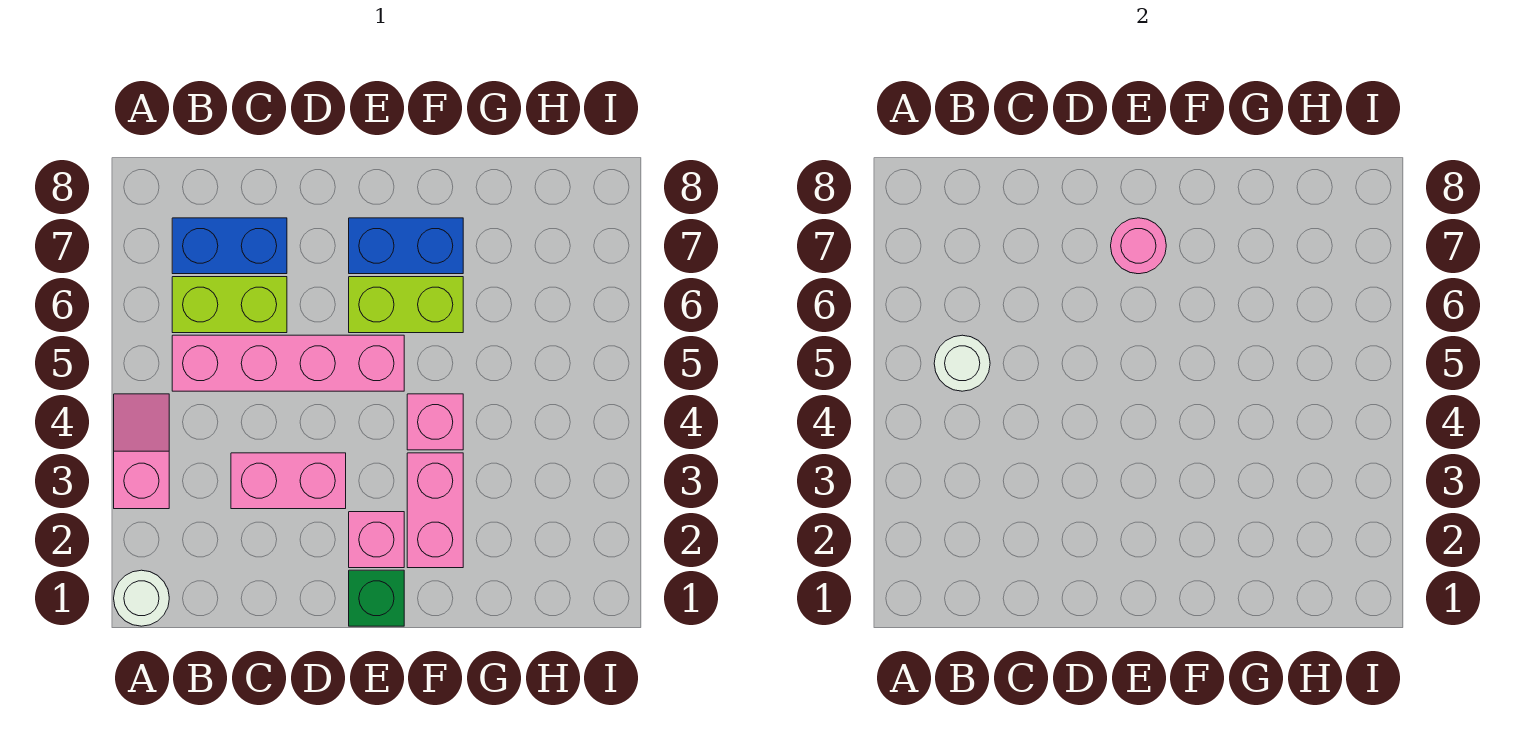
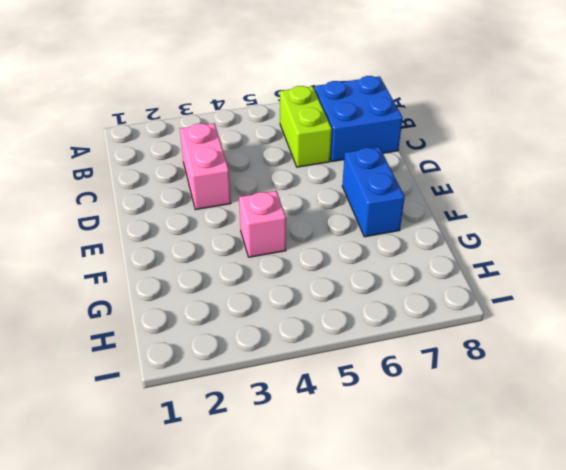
blue brick B7:C8 level 1 -> blue brick B7:C7 level 1
none -> white round brick A1 level 1
none -> pink slope A3:A4 level 1 top 3
none -> pink brick B5:E5 level 1

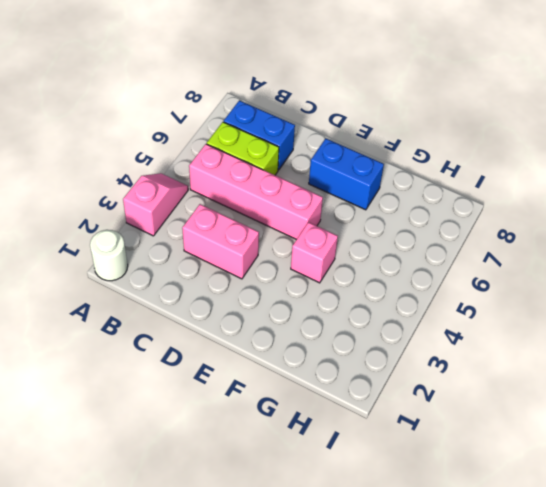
none -> green brick E1 level 1
none -> pink brick E2 level 1
none -> lime brick E6:F6 level 1

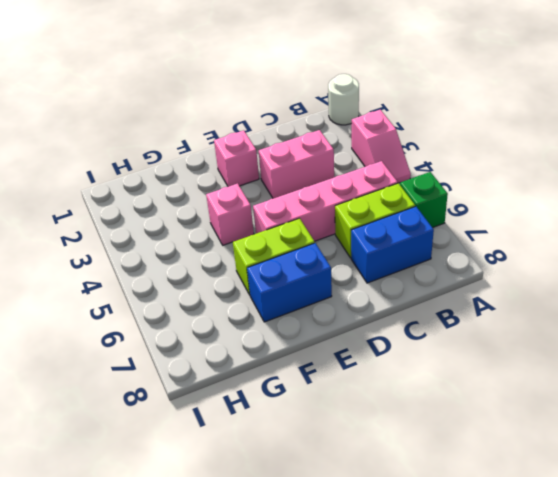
green brick A6 level 1 -> green brick E1 level 1
none -> pink brick F2:F3 level 1
none -> white round brick B5 level 2
none -> pink round brick E7 level 2

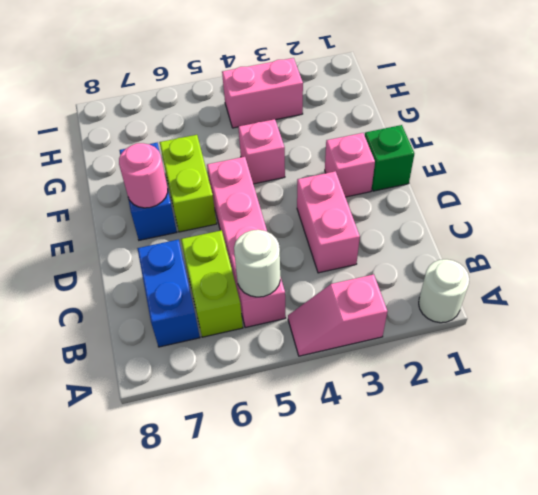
pink brick H3:H4 level 1 -> pink brick F2:F3 level 1

